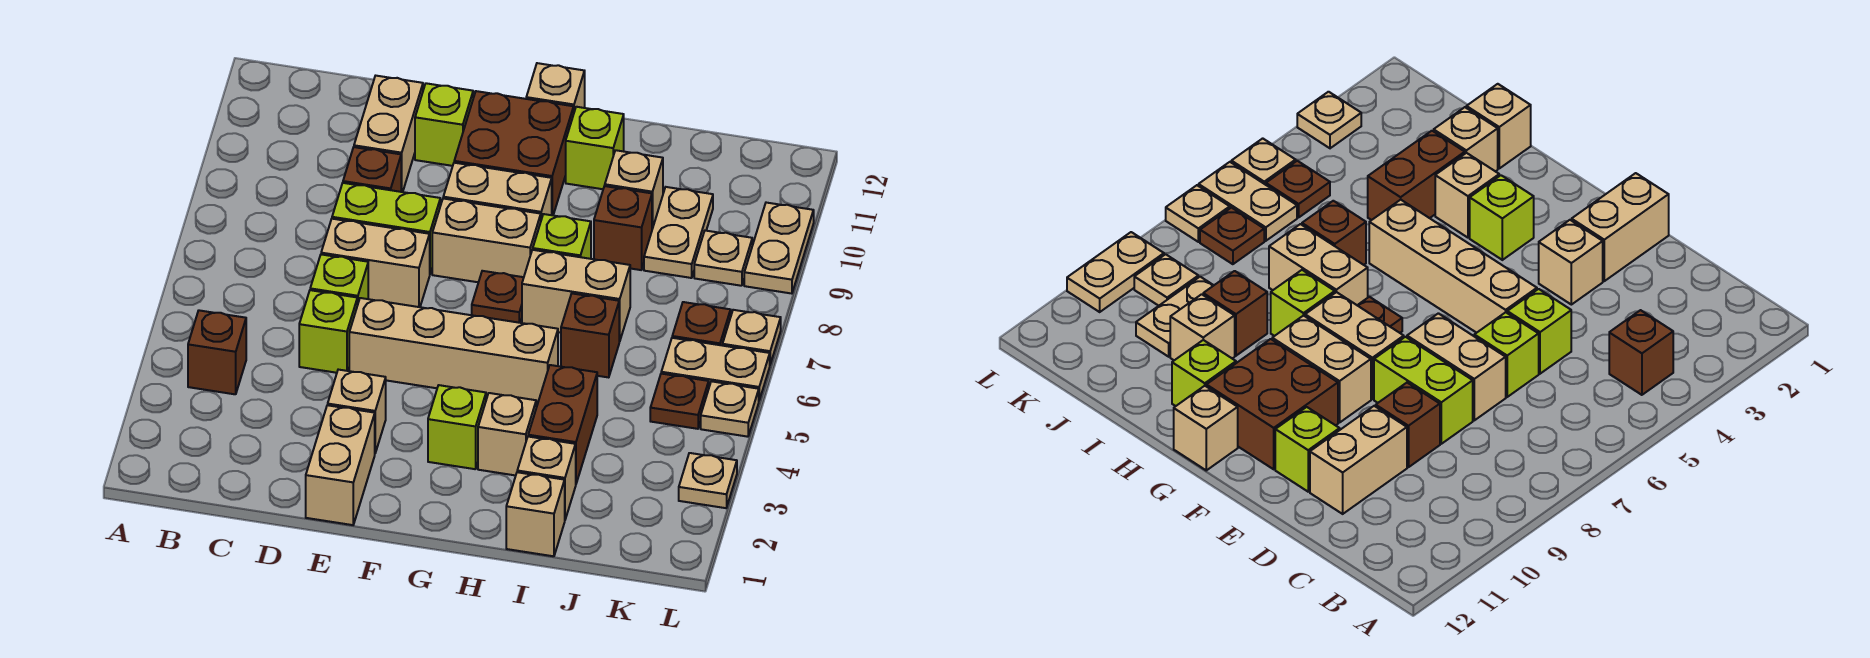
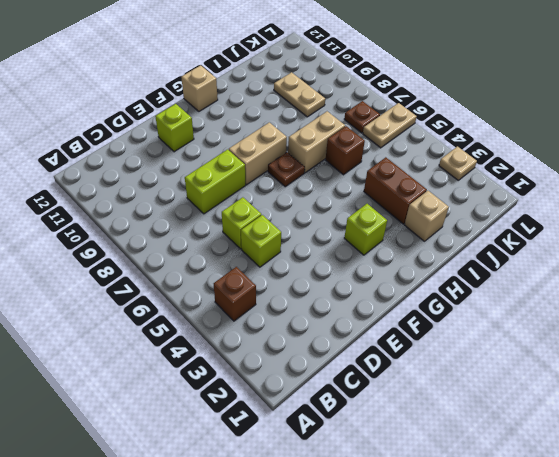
none -> tan brick D7:E7 level 1
none -> brown brick D9 level 1
none -> tan brick D10:D11 level 1
none -> tan brick E1:E2 level 1

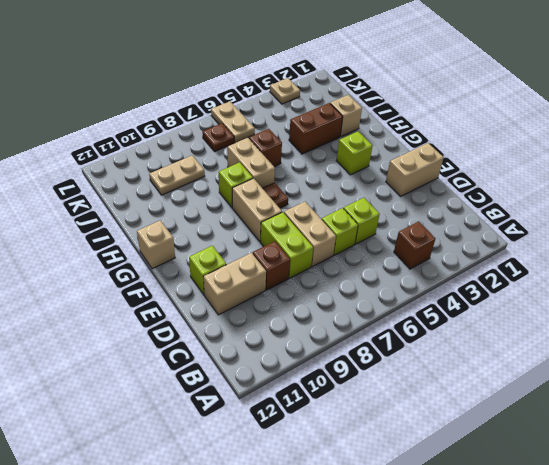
none -> tan brick E3 level 1
none -> tan brick E5:H5 level 1
none -> tan brick F9:G9 level 1
none -> brown brick F10:G11 level 1

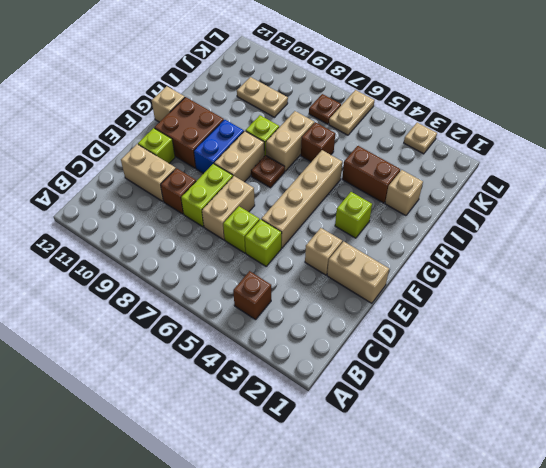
blue brick F9:G9 level 1 -> tan brick F9:G9 level 1
none -> tan brick H3 level 1
none -> lime brick H11 level 1
none -> tan brick I1 level 1
none -> brown brick I9 level 1

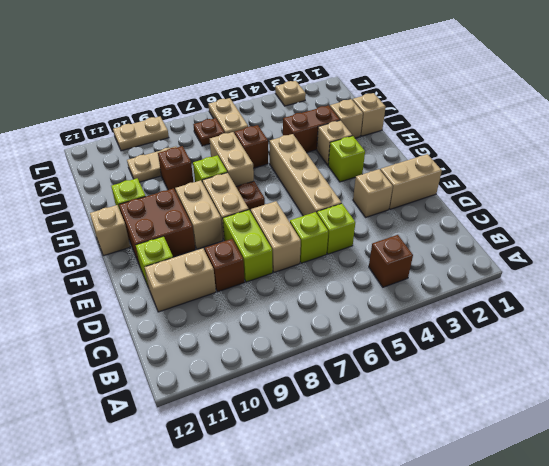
none -> tan brick I10 level 1
none -> brown plate K5 level 1
none -> tan plate K9 level 1
none -> tan plate L5 level 1

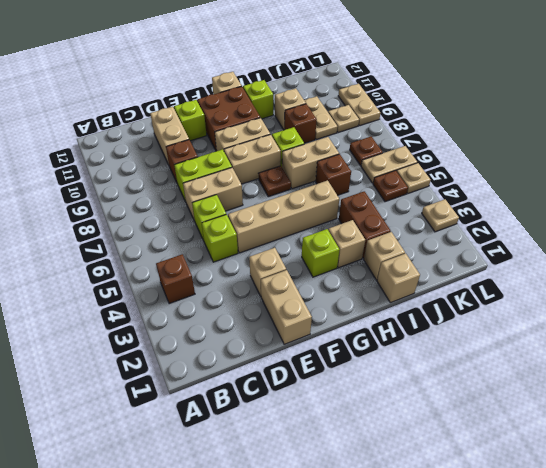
none -> tan plate L7 level 1

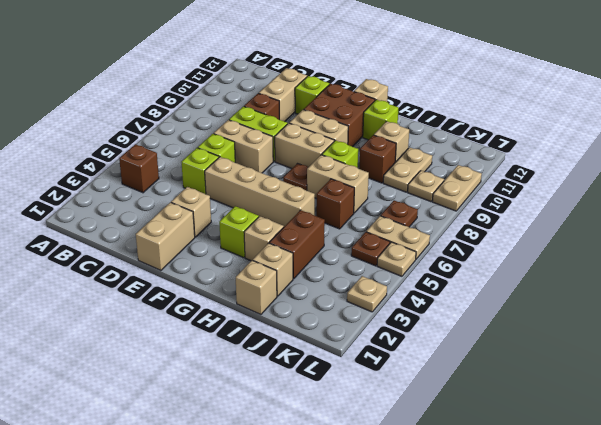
none -> tan plate L7 level 1

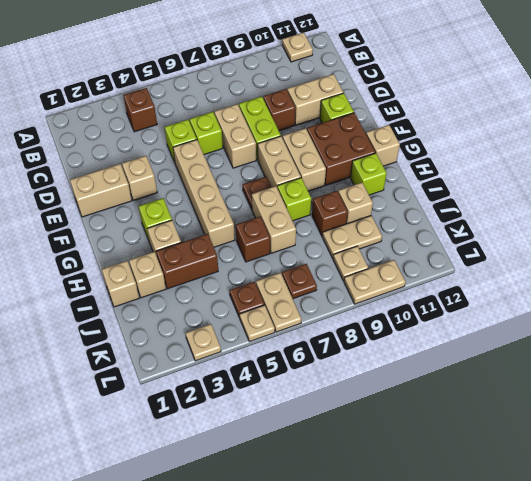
tan plate A11 level 1 -> tan plate L7 level 1

